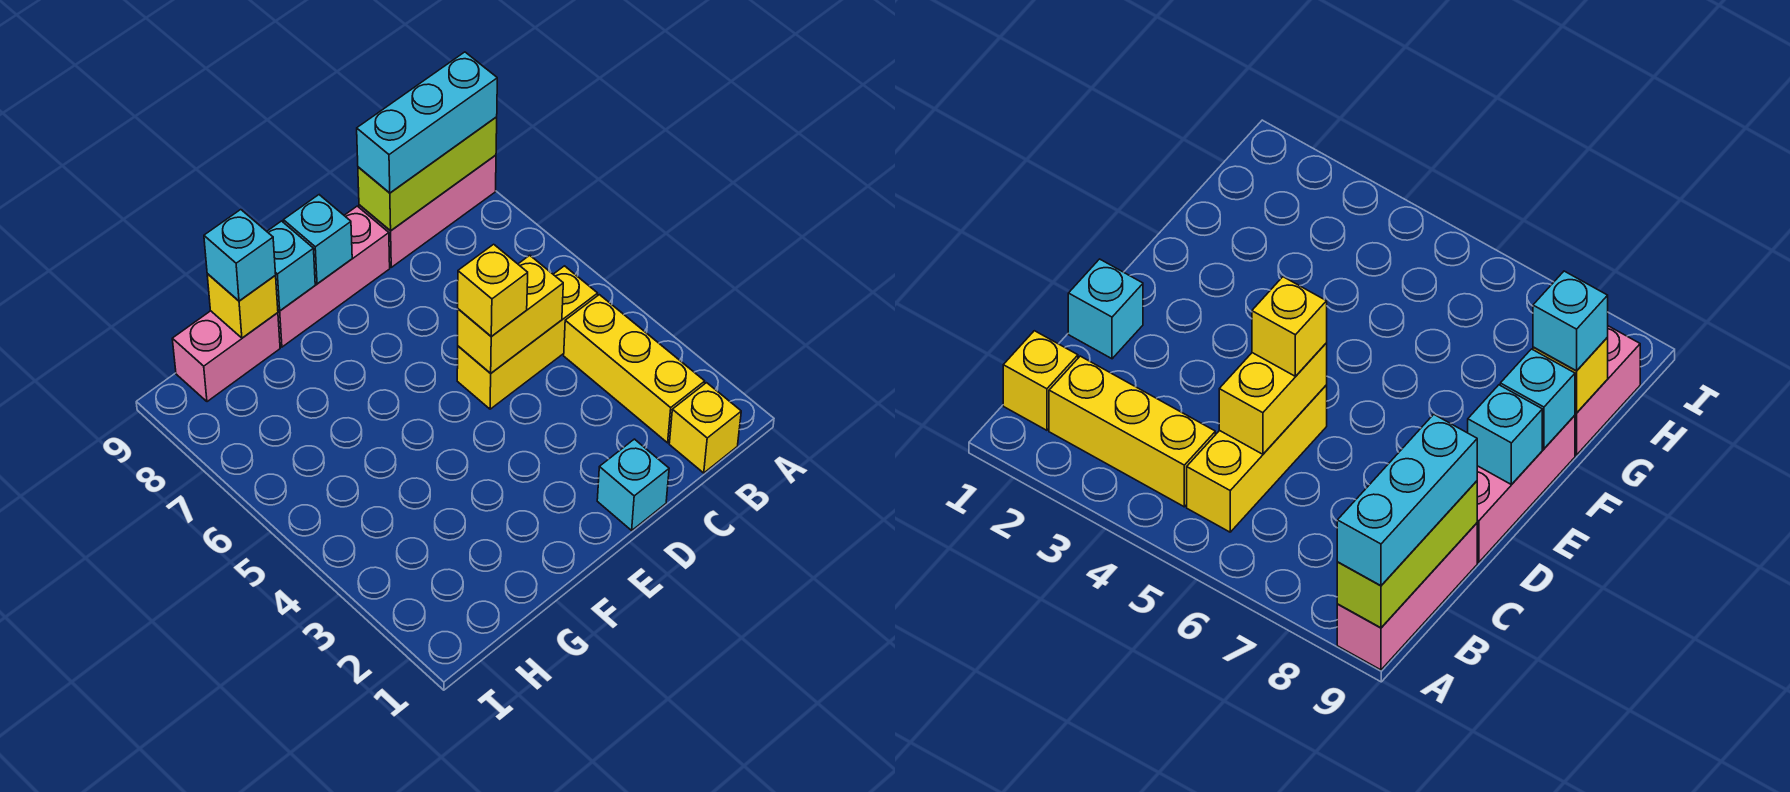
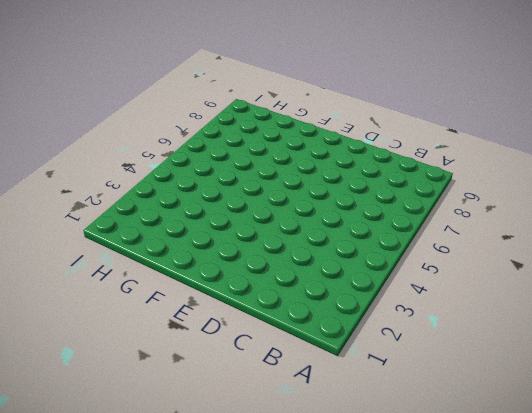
none -> pink brick A9:C9 level 1
none -> yellow brick B1 level 1
none -> yellow brick B2:B4 level 1

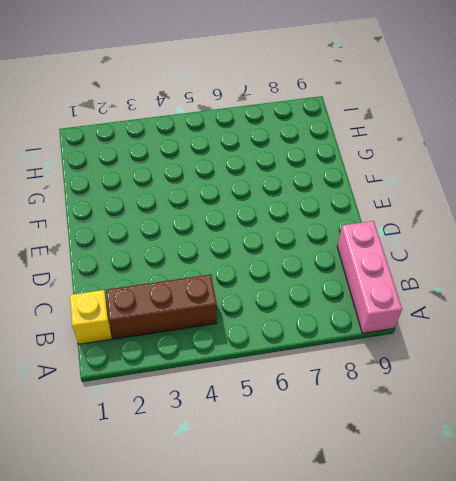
brown brick B2:B4 level 1 -> yellow brick B2:B4 level 1
none -> yellow brick B5:D5 level 1
none -> cyan brick D1 level 1
none -> pink brick D9:F9 level 1

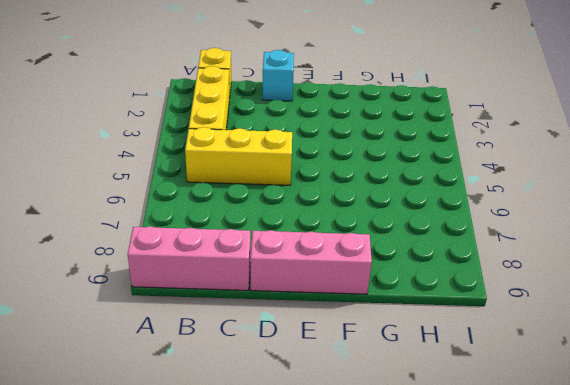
none -> pink brick G9:H9 level 1
none -> lime brick A9:C9 level 2
none -> yellow brick C5:D5 level 2

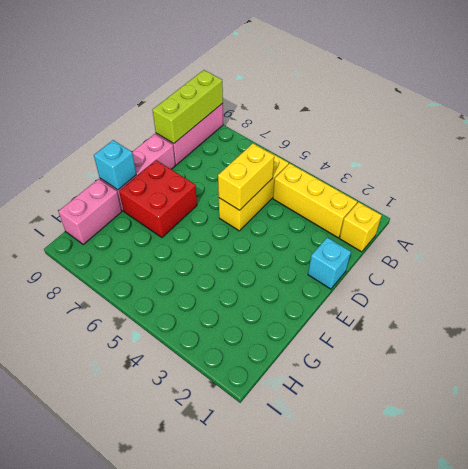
red brick E7:F8 level 1 -> none
none -> cyan brick E9 level 2
none -> yellow brick G9 level 2
none -> cyan brick A9:C9 level 3

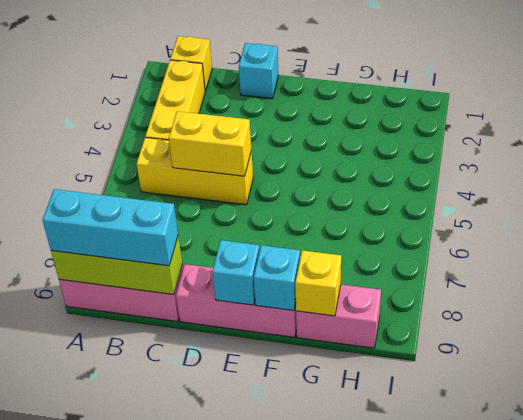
none -> yellow brick D5 level 3
none -> cyan brick G9 level 3

